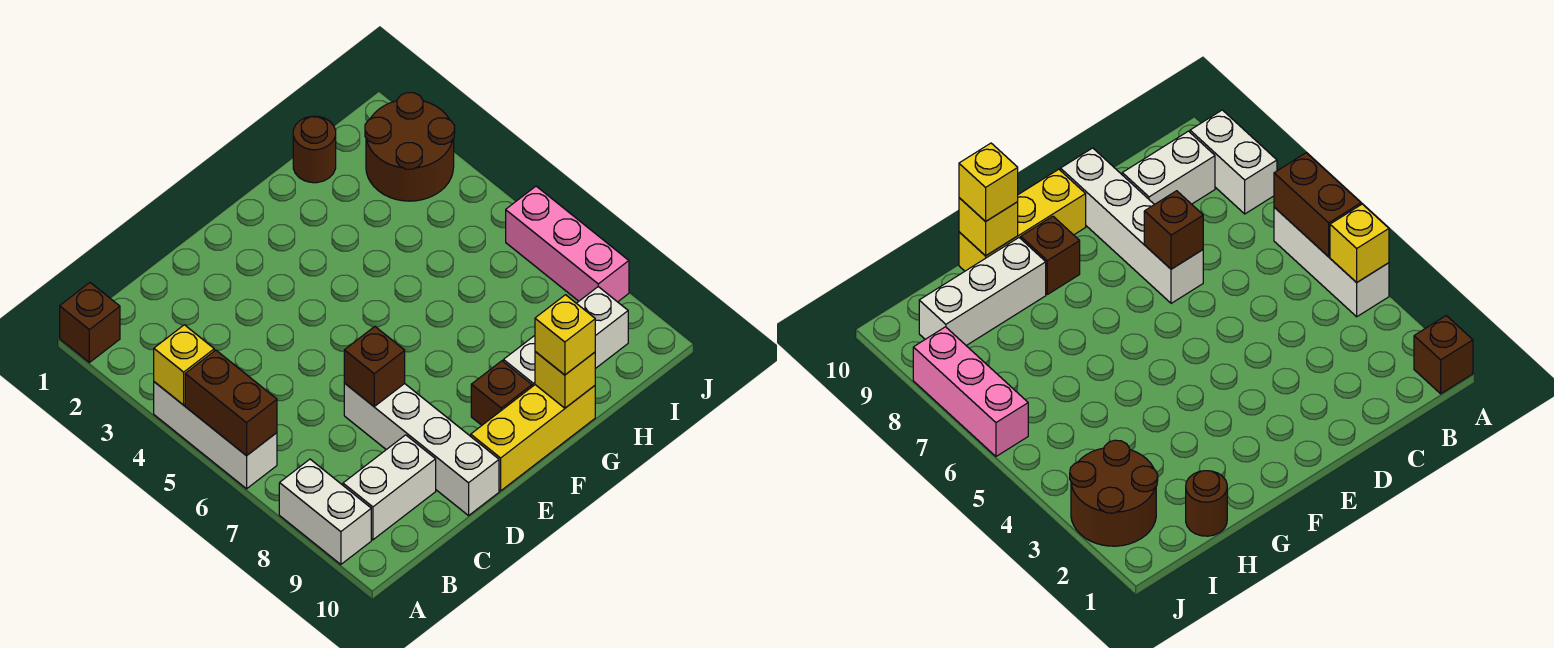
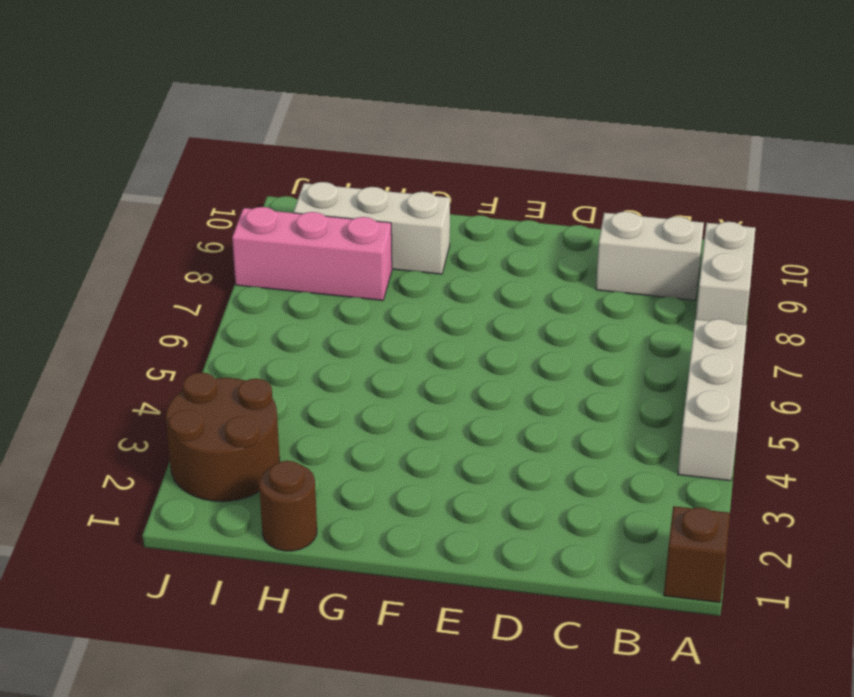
pink brick H8:J8 level 1 -> pink brick J6:J8 level 1
none -> white brick D7:D10 level 1
none -> yellow brick E10:G10 level 1
none -> brown brick F9 level 1

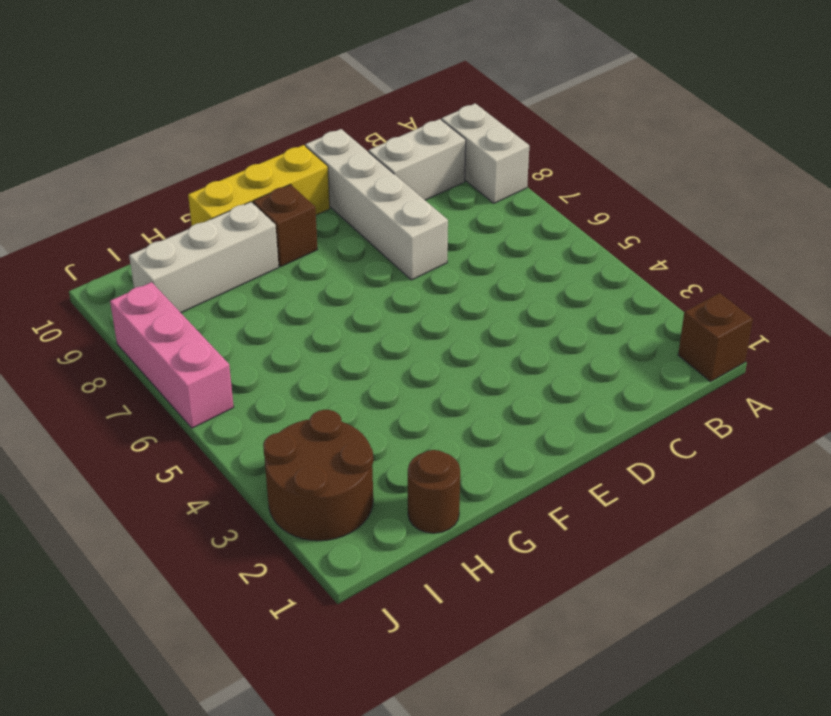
none -> white brick A4:A6 level 1
none -> yellow brick A4 level 2
none -> brown brick A5:A6 level 2

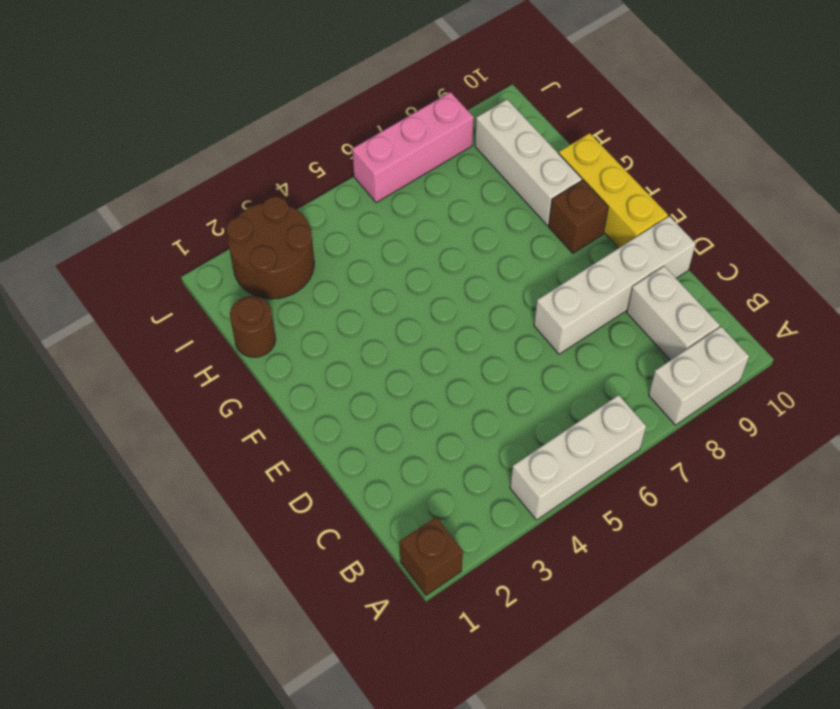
none -> yellow brick A4 level 2
none -> brown brick A5:A6 level 2
none -> brown brick D7 level 2

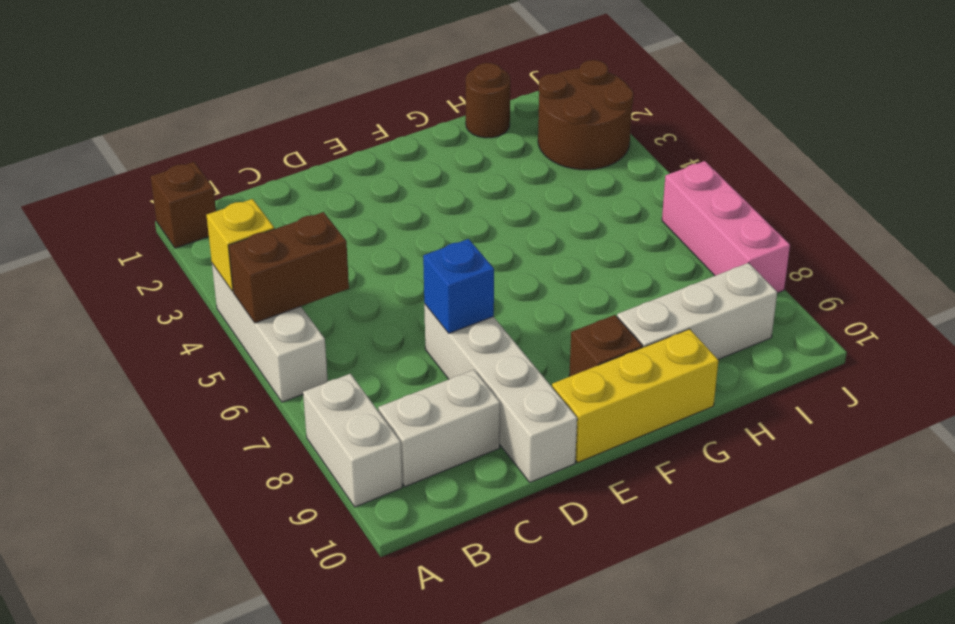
brown brick A5:B5 level 2 -> brown brick A5:A6 level 2
blue brick D7 level 2 -> brown brick D7 level 2
none -> yellow brick G10 level 2
none -> yellow brick G10 level 3

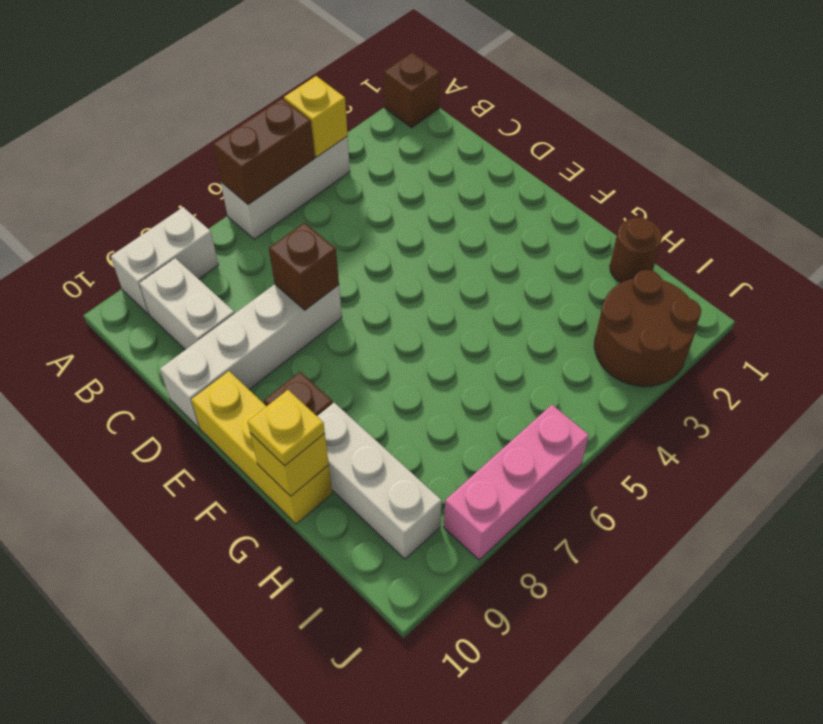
yellow plate G10 level 3 -> yellow brick G10 level 3

